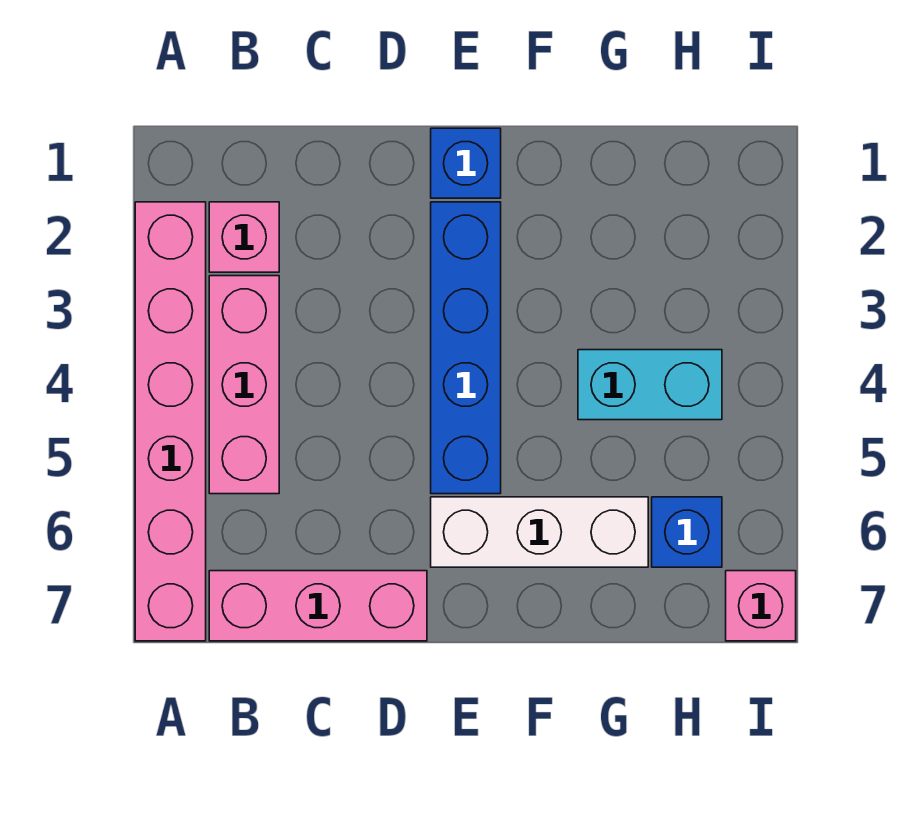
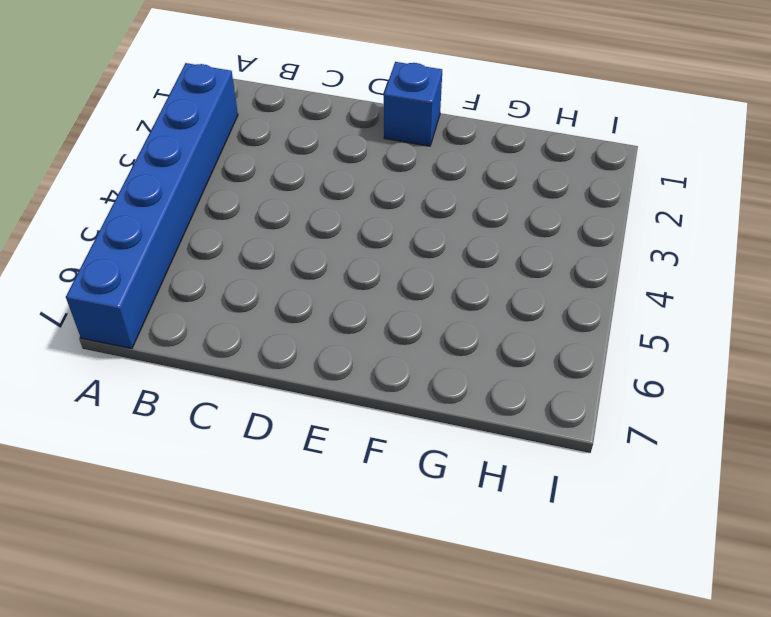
blue brick A2:A7 level 1 -> pink brick A2:A7 level 1
none -> pink brick B2 level 1
none -> pink brick B3:B5 level 1

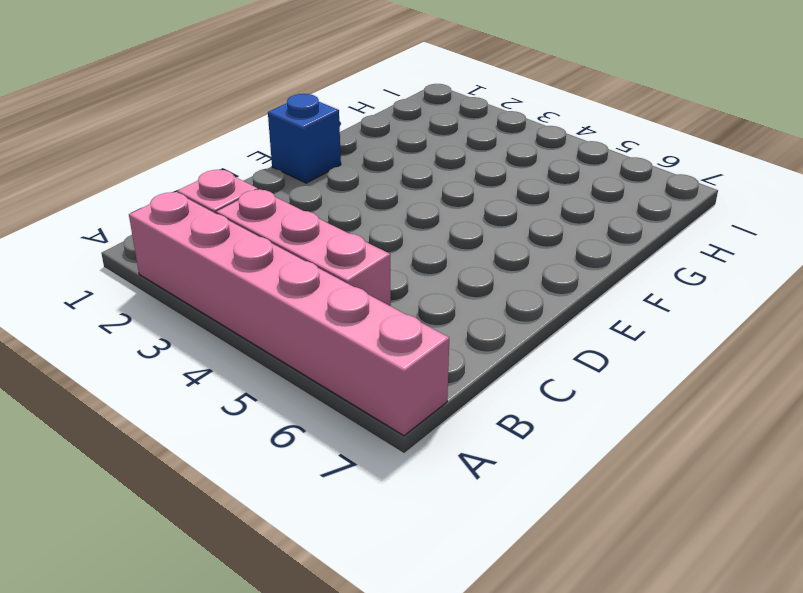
none -> pink brick B7:D7 level 1
none -> blue brick E2:E5 level 1

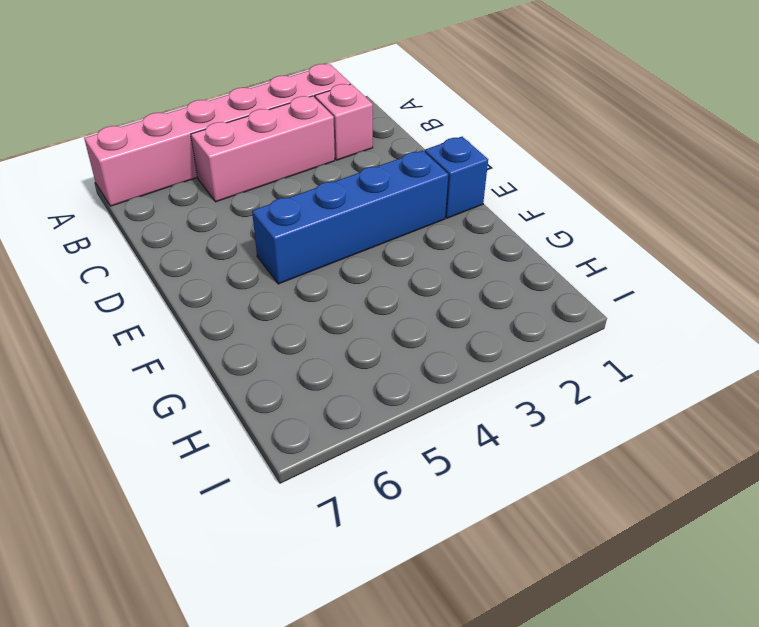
none -> pink brick B7:D7 level 1
none -> white brick E6:G6 level 1

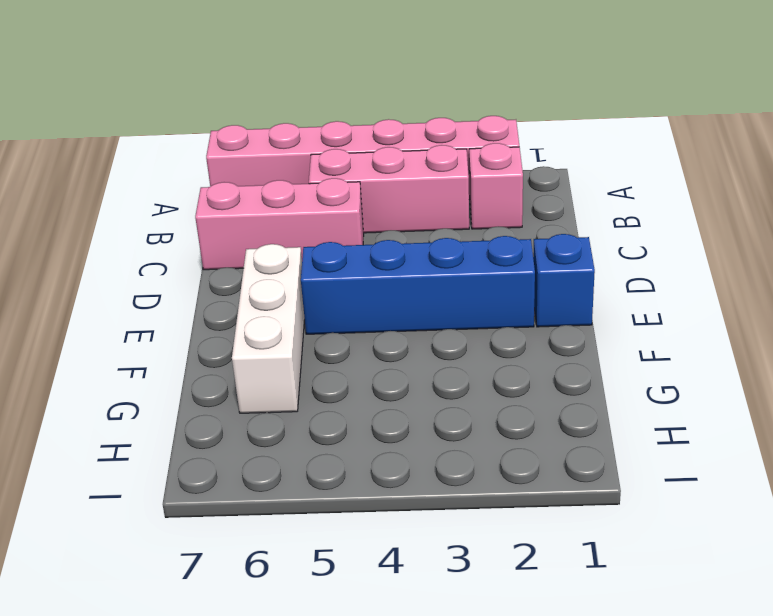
pink brick C5:C7 level 1 -> pink brick B7:D7 level 1
none -> cyan brick G4:H4 level 1
none -> blue brick H6 level 1

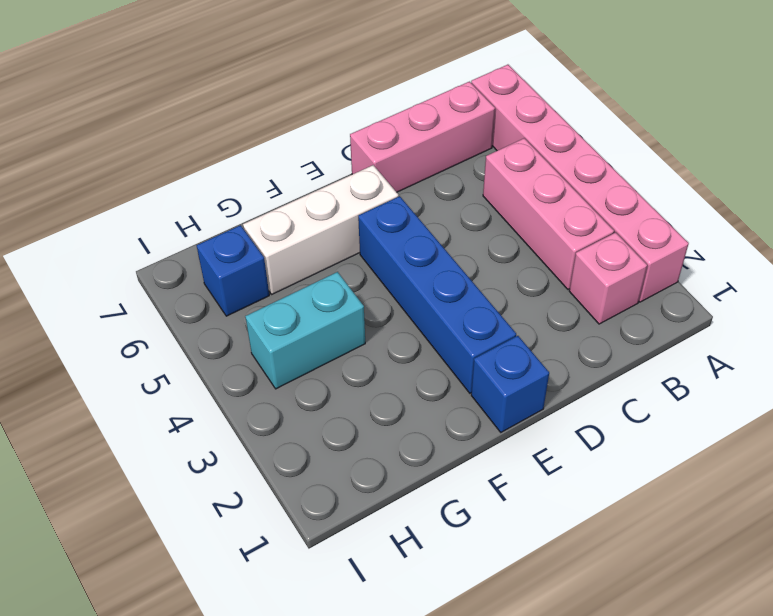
none -> pink brick I7 level 1

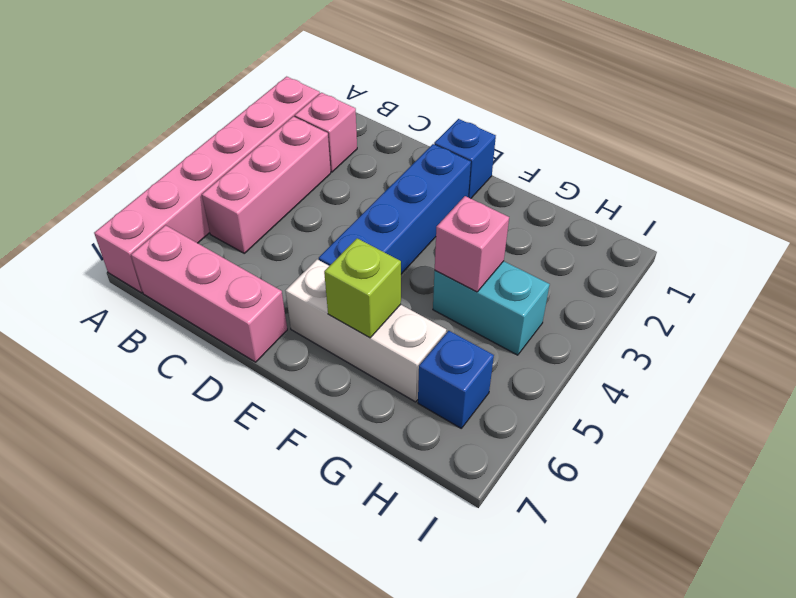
lime brick F6 level 2 -> none
pink brick G4 level 2 -> pink brick I7 level 1

